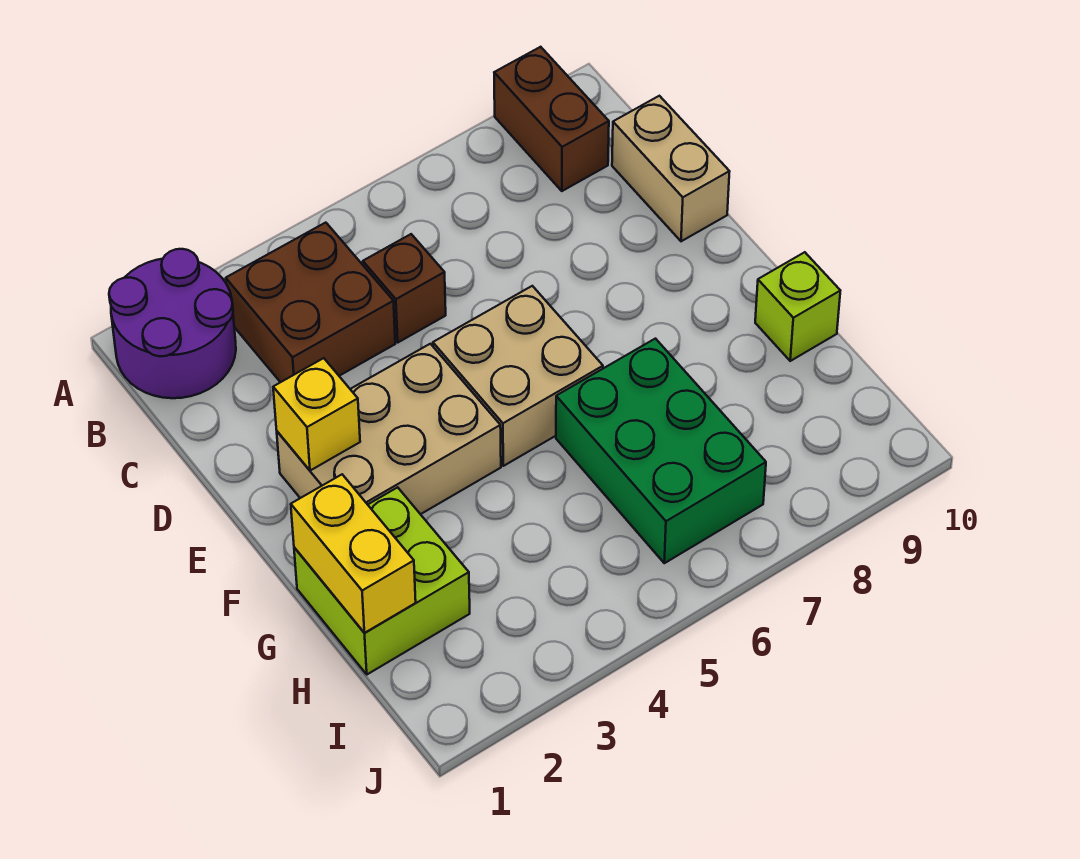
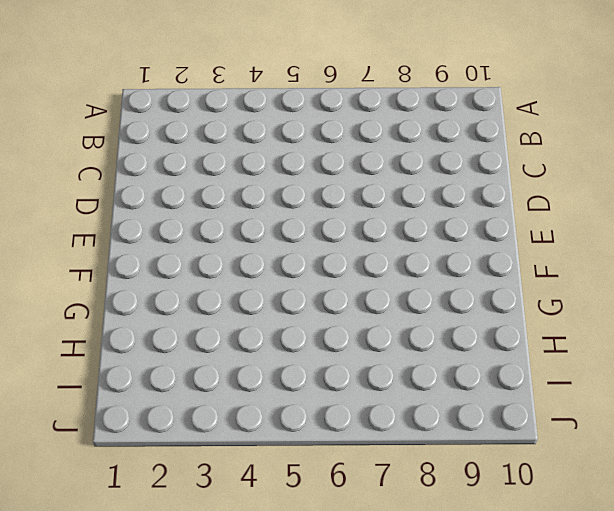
none -> purple round brick A1:B2 level 1
none -> brown brick A9:B9 level 1
none -> brown brick B3:C4 level 1

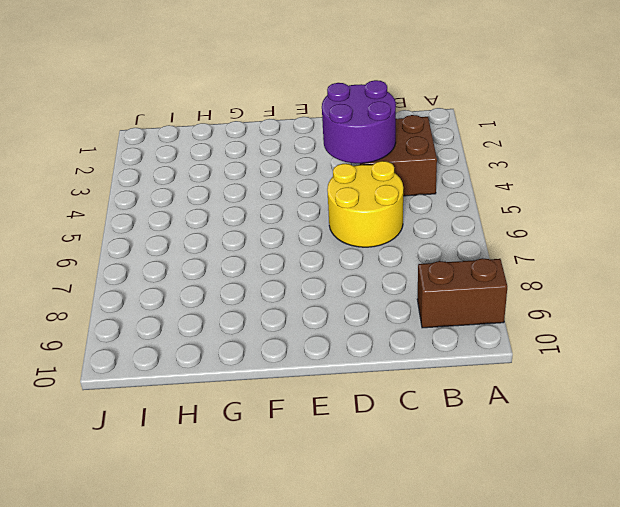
purple round brick C3:D4 level 2 -> purple round brick A1:B2 level 1
yellow round brick C5:D6 level 1 -> brown brick C5 level 1
none -> tan brick C10:D10 level 1
none -> tan brick E2:F4 level 1
none -> tan brick E5:F6 level 1

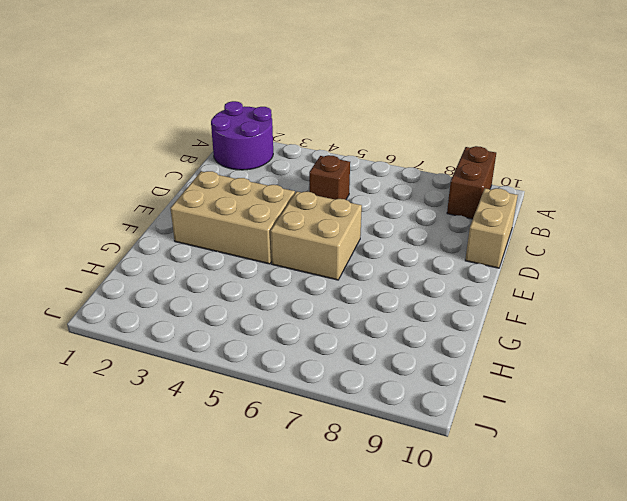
none -> brown brick B3:C4 level 1
none -> lime brick G1:H2 level 1
none -> green brick G6:I7 level 1

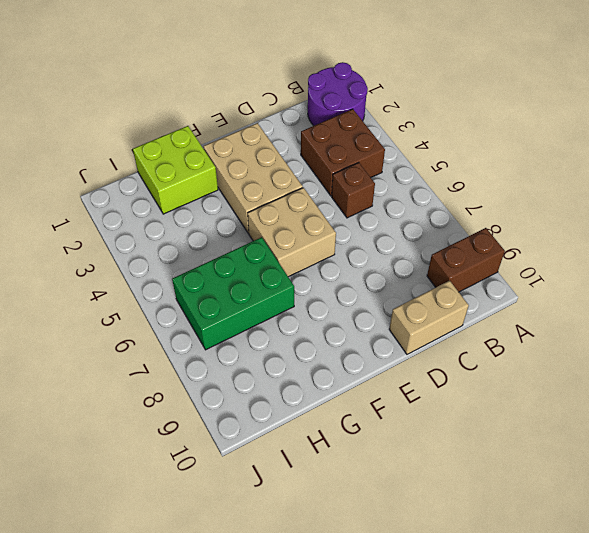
none -> lime brick G10 level 1
none -> yellow brick E2 level 2
none -> yellow brick G1:H1 level 2

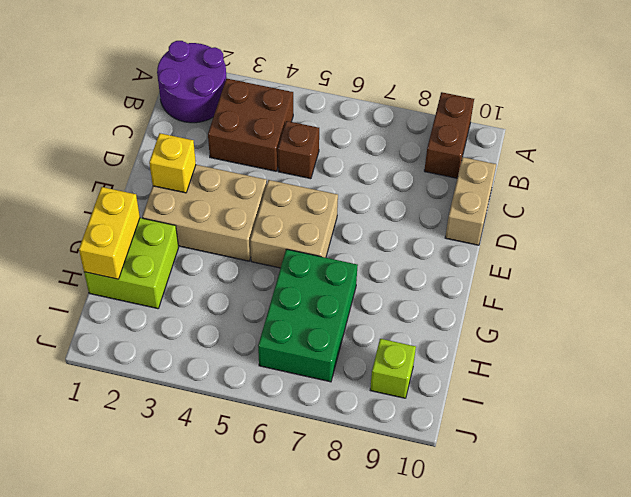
lime brick I9 level 1 -> lime brick G10 level 1

